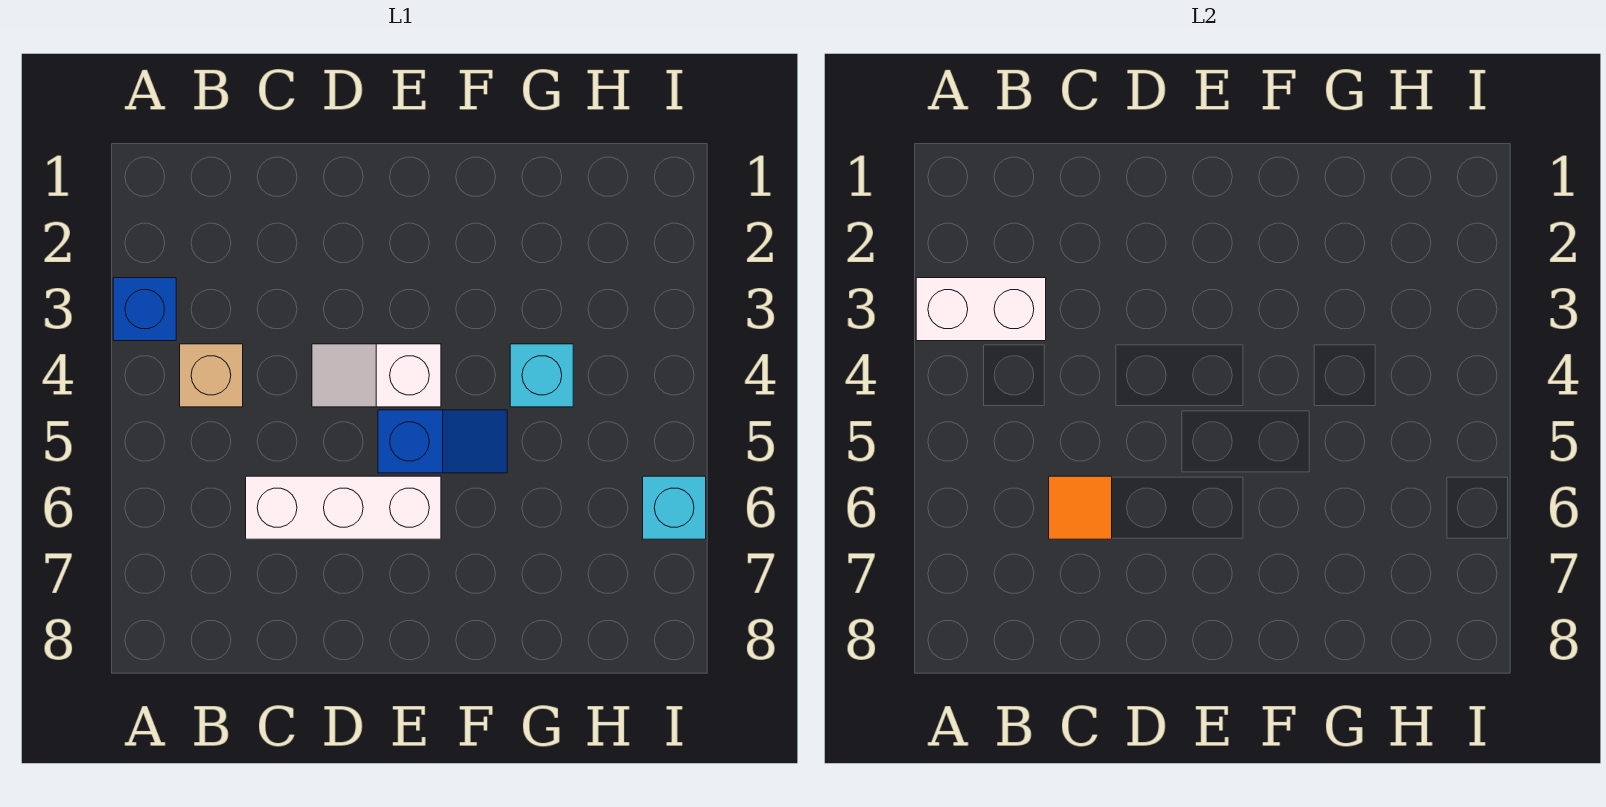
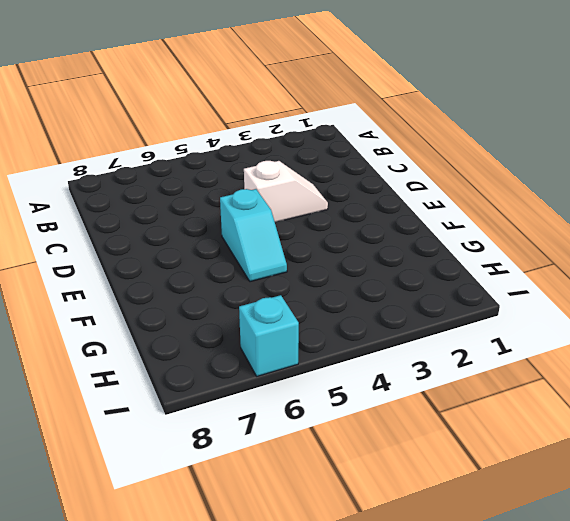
white slope D3:D4 level 1 top 4 -> white slope D4:E4 level 1 top E
cyan slope E5:F5 level 1 top E -> blue slope E5:F5 level 1 top E
none -> blue brick A3 level 1
none -> tan brick B4 level 1

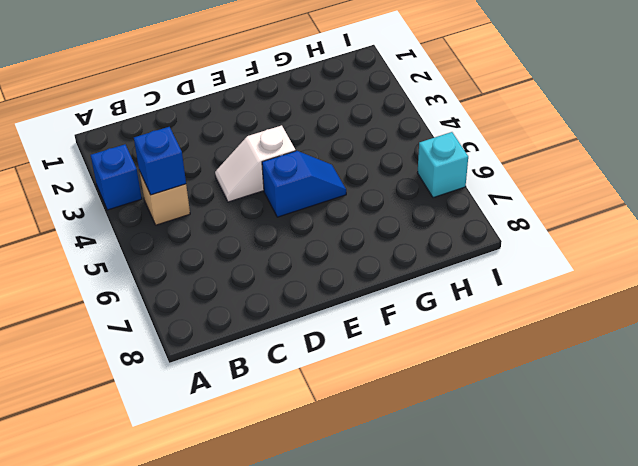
blue brick B4 level 2 -> none
none -> white brick C6:E6 level 1
none -> cyan brick G4 level 1

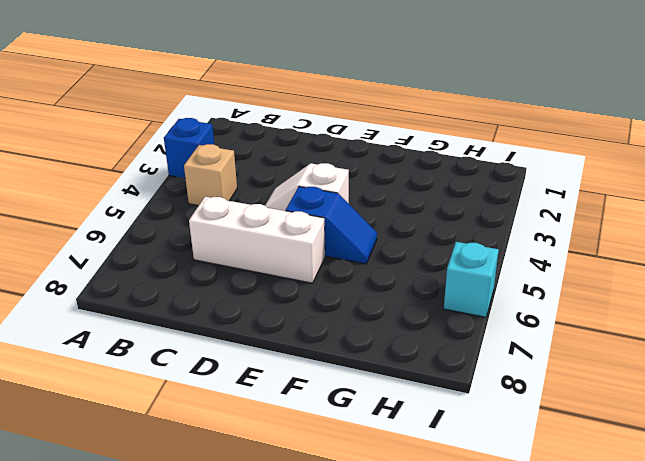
none -> cyan brick G4 level 1
none -> white brick A3:B3 level 2

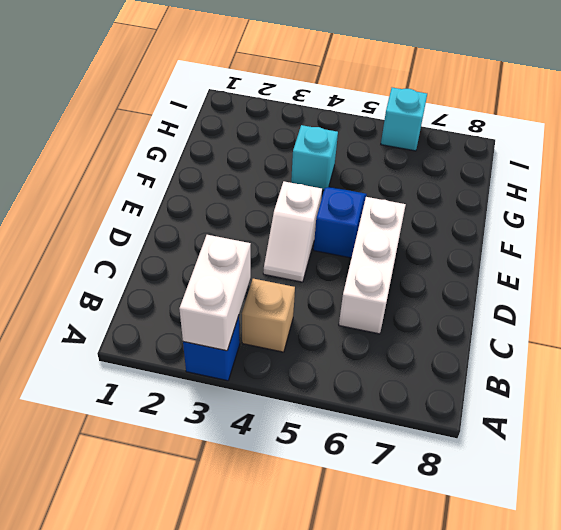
none -> orange tile C6 level 2

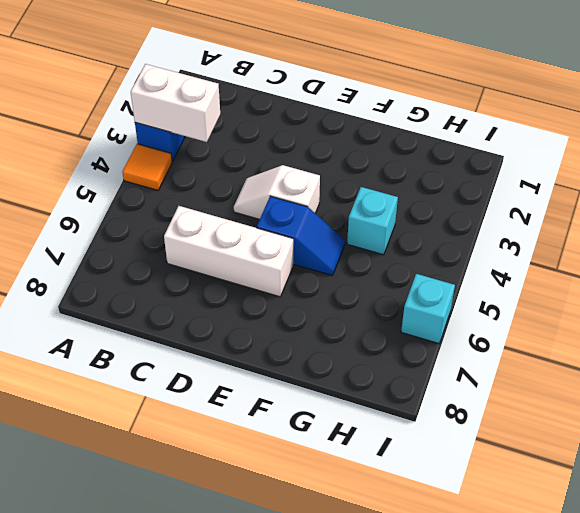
orange tile A4 level 1 -> orange tile C6 level 2
none -> tan brick B4 level 1

